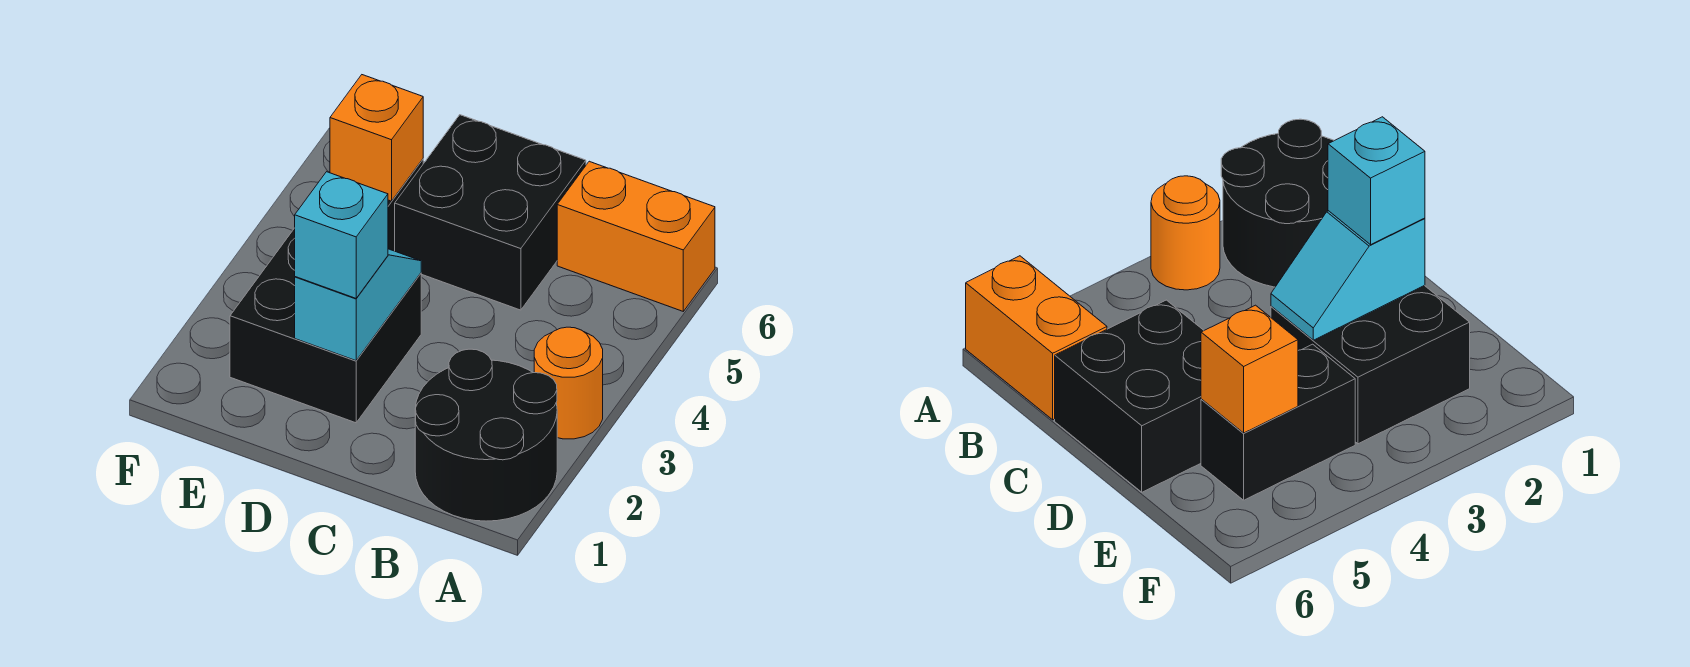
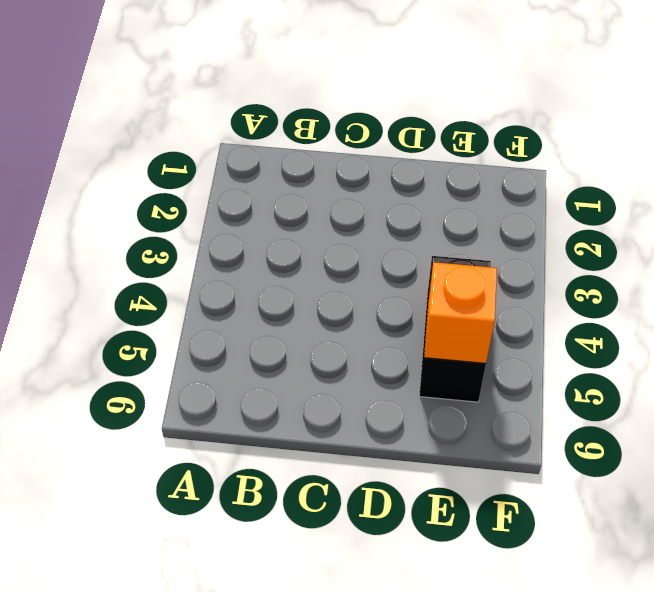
none -> black round brick A1:B2 level 1
none -> orange round brick A3 level 1

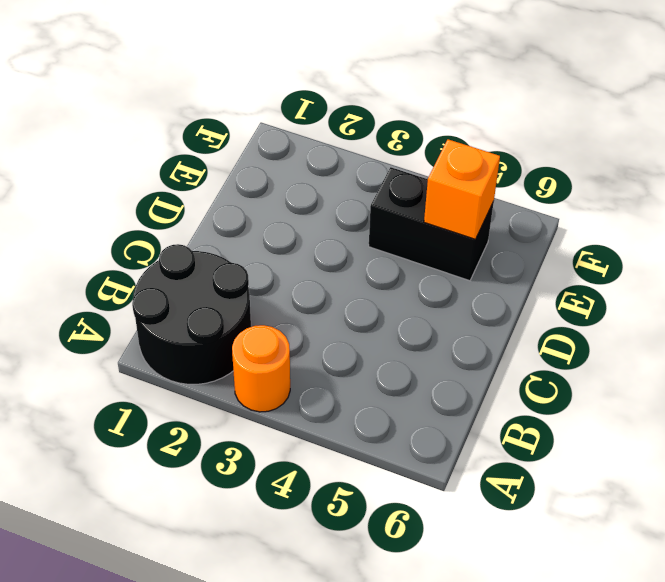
none -> orange brick A6:B6 level 1
none -> black brick C5:D6 level 1

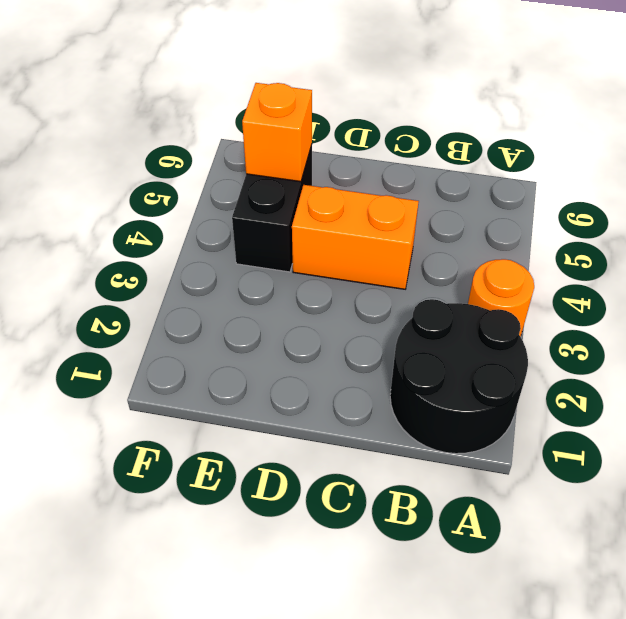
orange brick C4:D4 level 1 -> orange brick A6:B6 level 1
none -> black brick C5:D6 level 1
none -> black brick D2:E3 level 1

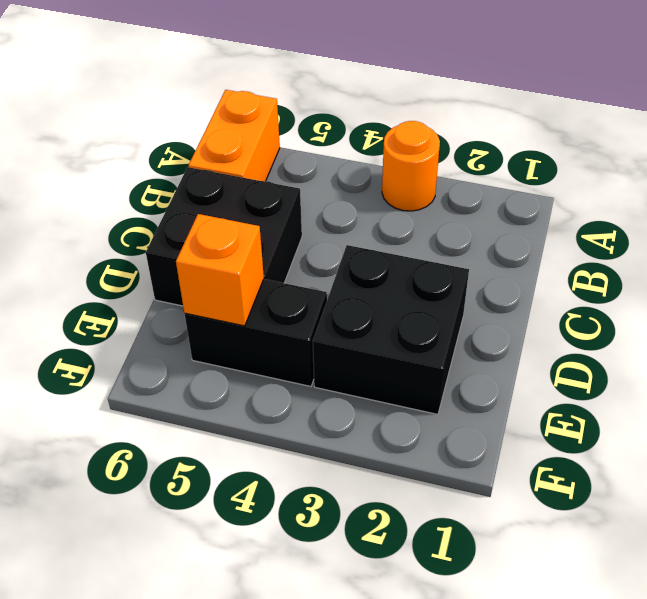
none -> black round brick A1:B2 level 1
none -> cyan slope D2:D3 level 2 top 2

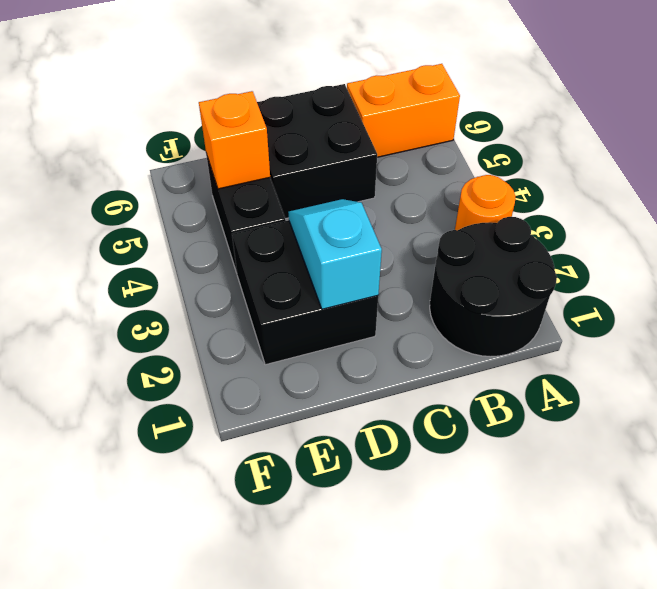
none -> cyan brick D2 level 3

